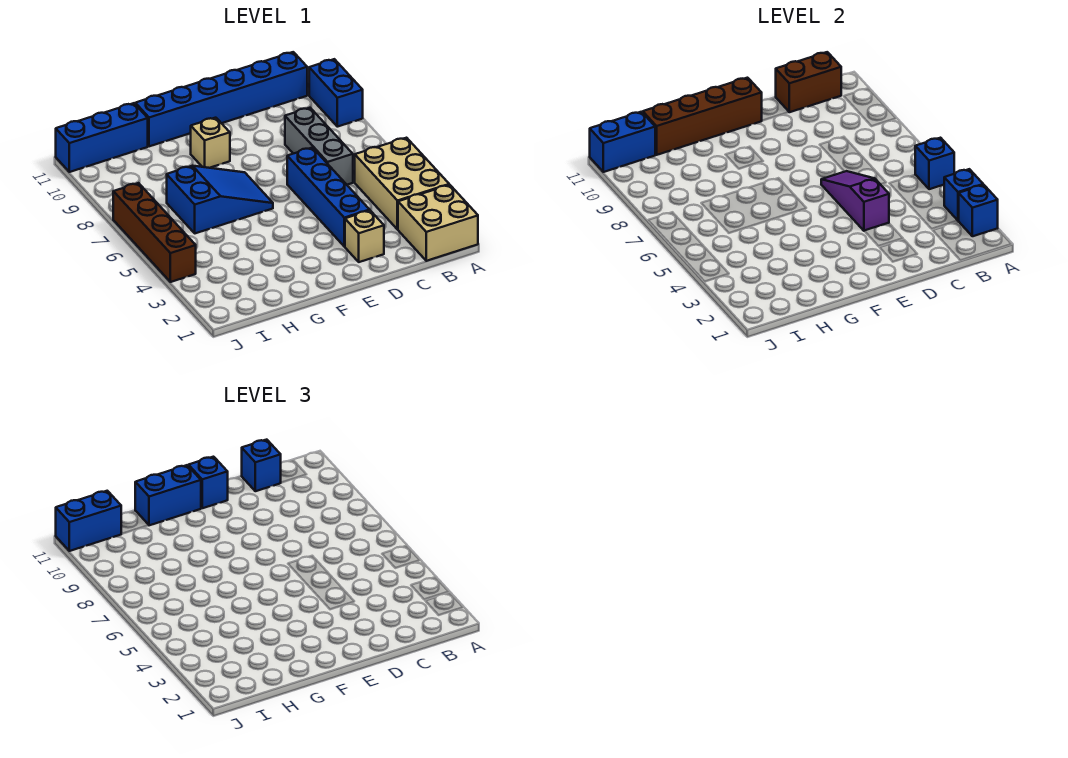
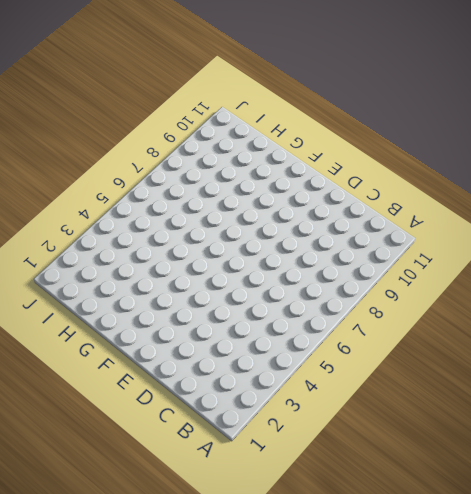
none -> tan brick A1:B2 level 1
none -> tan brick A3:B5 level 1
none -> blue brick A9:A10 level 1

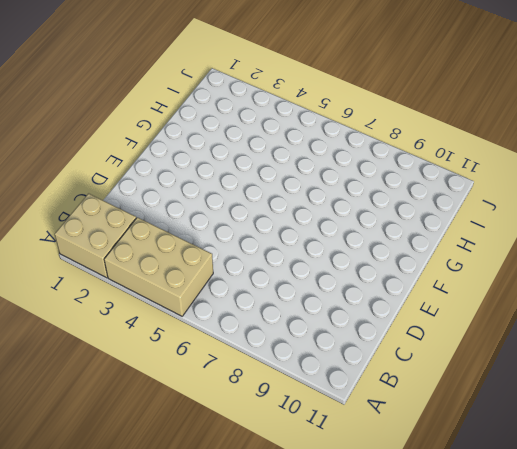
none -> blue brick A9:A10 level 1
none -> blue brick B11:G11 level 1
none -> grey brick C6:C8 level 1

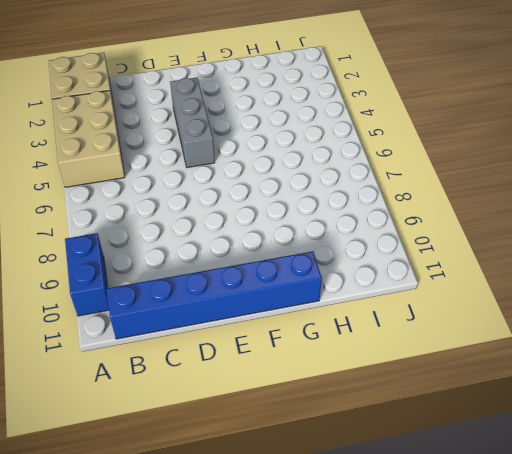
grey brick E3:E5 level 1 -> grey brick C6:C8 level 1
none -> tan brick D2 level 1
none -> blue brick D3:D6 level 1
none -> blue slope F6:H7 level 1 top H

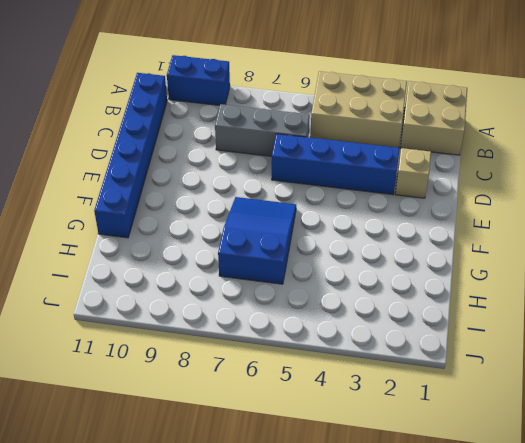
none -> tan brick F9 level 1
none -> blue brick H11:J11 level 1
none -> brown brick J4:J7 level 1

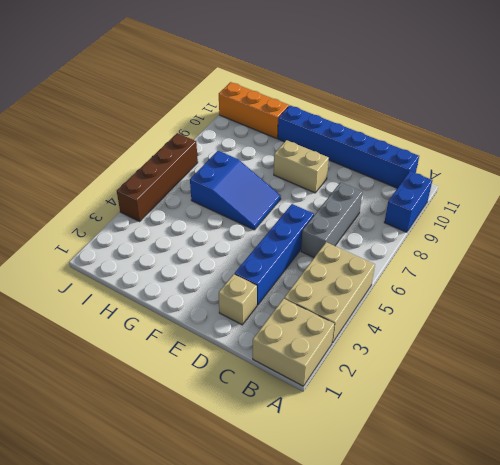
tan brick E9:F9 level 1 -> tan brick F9 level 1
orange brick H11:J11 level 1 -> blue brick H11:J11 level 1
none -> blue brick A2 level 2
none -> blue brick A3 level 2
none -> blue brick A5 level 2

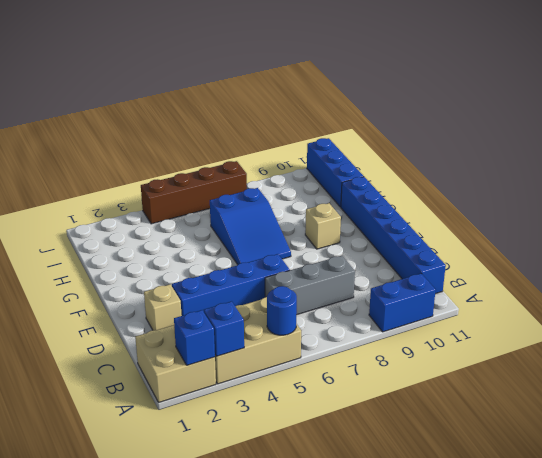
blue round brick A5 level 2 -> blue brick A5 level 2
none -> brown brick B11:C11 level 2
none -> purple slope D4:D6 level 2 top 4
none -> brown brick E11:H11 level 2

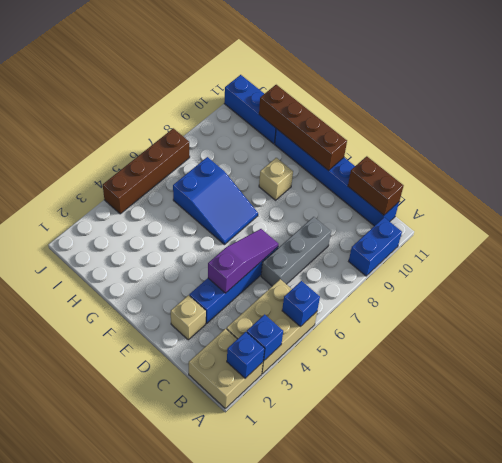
none -> blue brick I11:J11 level 2
none -> blue brick C11 level 3
none -> blue brick E11 level 3

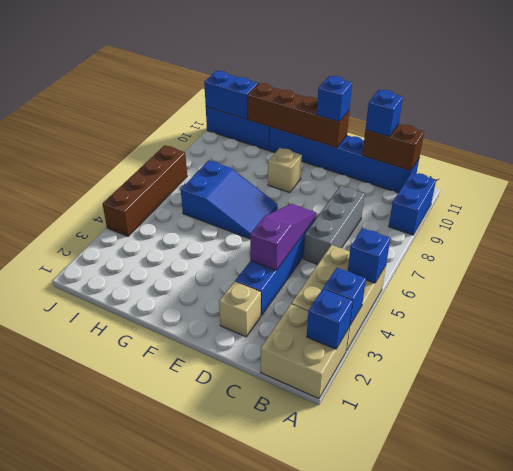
none -> blue brick F11:G11 level 3
none -> blue brick I11:J11 level 3

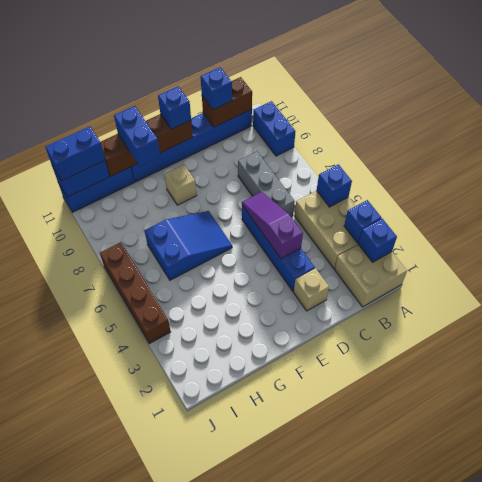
blue brick G10:G11 level 3 -> blue brick F11:G11 level 3

